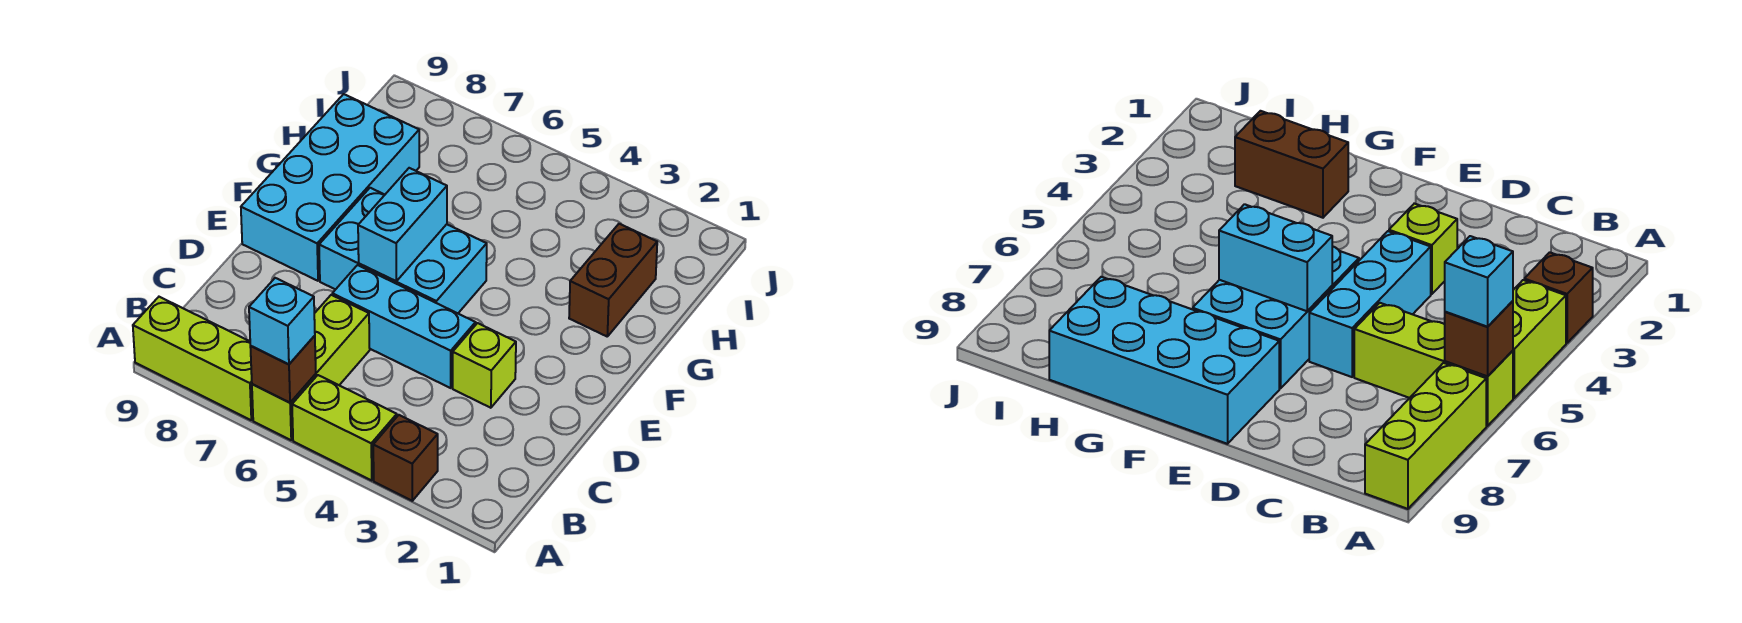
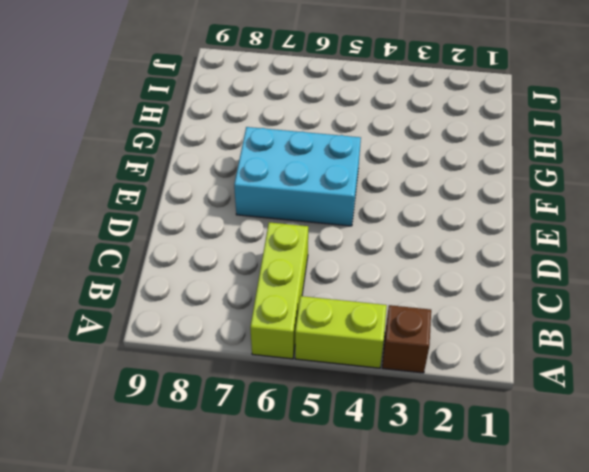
none -> lime brick A7:A9 level 1
none -> lime brick D3 level 1
none -> cyan brick D4:D6 level 1

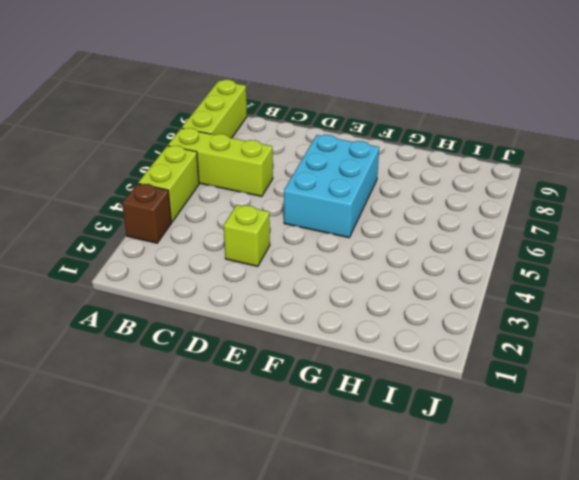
none -> cyan brick D4:D6 level 1
none -> cyan brick E8:H9 level 1
none -> brown brick G2:H2 level 1

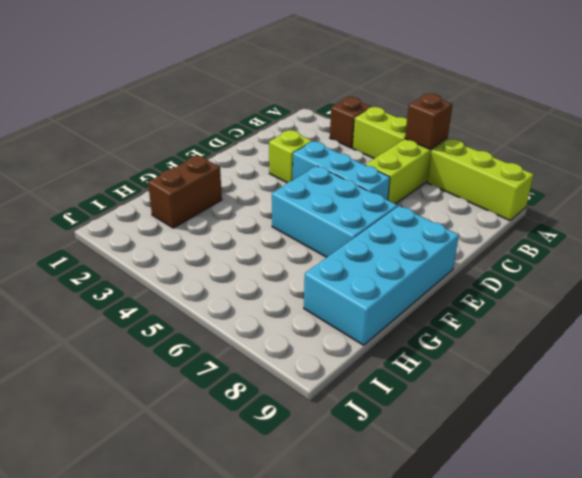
none -> cyan brick E6:F6 level 2
none -> cyan brick A6 level 3

